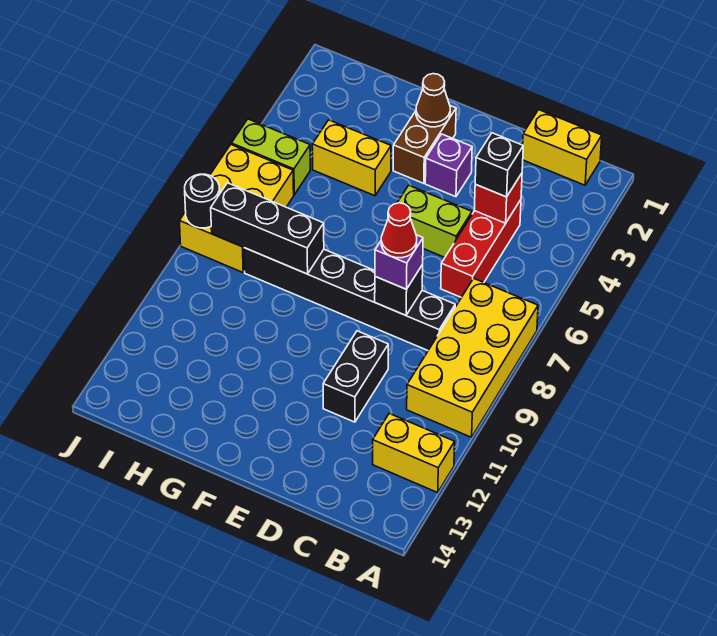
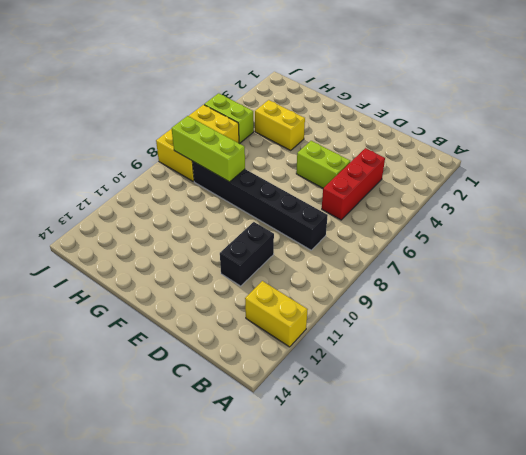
lime brick G8:I8 level 2 -> black brick G8:I8 level 2
none -> yellow brick A7:B10 level 1
none -> yellow brick B1:C1 level 1
none -> purple brick E3 level 1

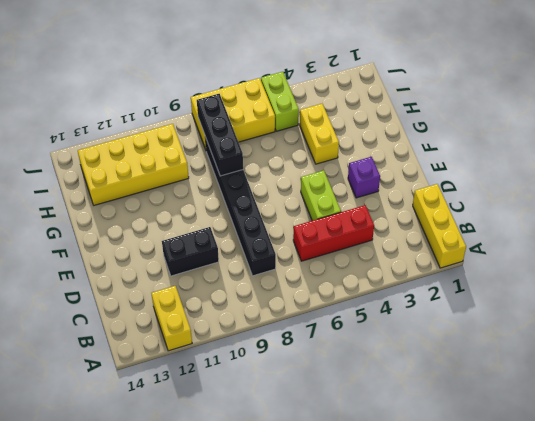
yellow brick A1:C1 level 1 -> yellow brick B1:C1 level 1
yellow brick H10:I13 level 1 -> yellow brick A7:B10 level 1
none -> brown brick F2:F3 level 1
none -> red brick C4 level 2
none -> black brick D8 level 2

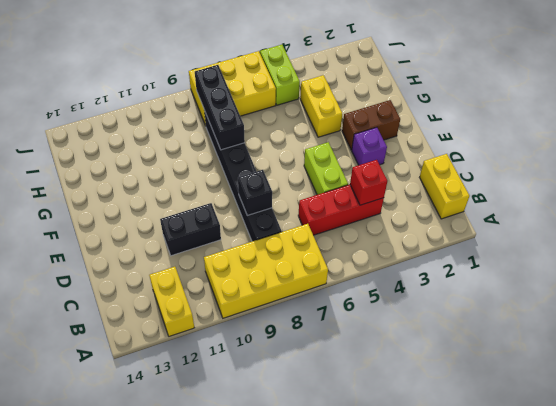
none -> brown cone F2 level 2
none -> black round brick J8 level 2
none -> black brick C4 level 3

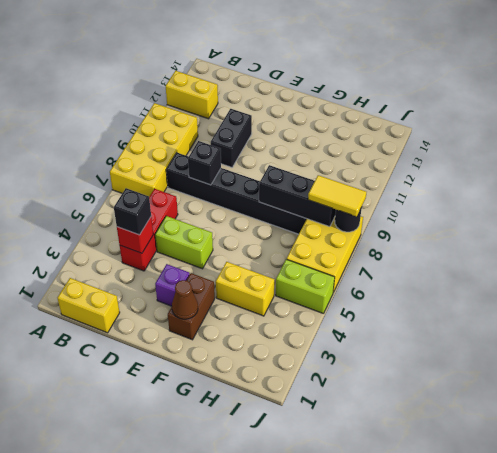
yellow tile I8:J8 level 3 -> none
none -> purple brick D8 level 3
none -> red cone D8 level 4

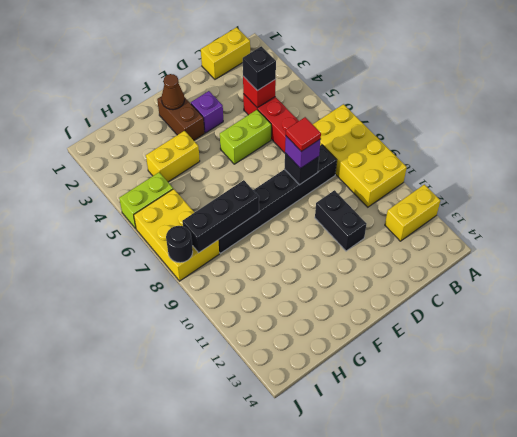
red tile D8 level 4 -> red cone D8 level 4

